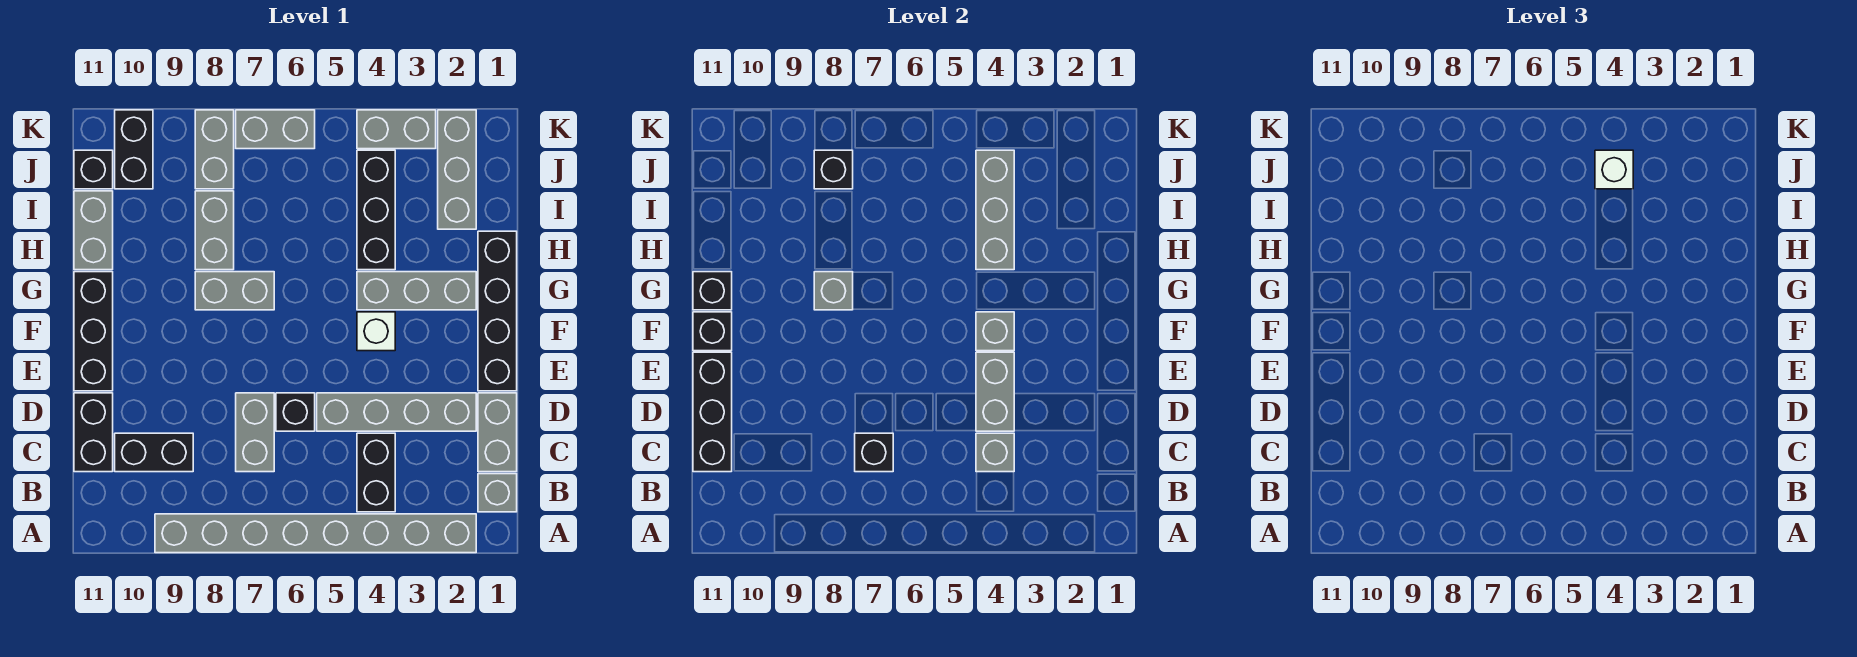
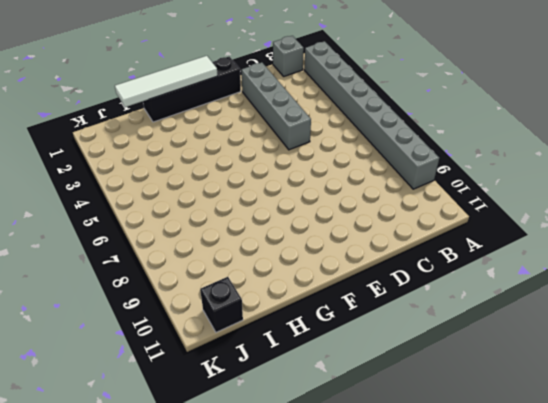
white tile F1:I1 level 2 -> none
none -> black brick B4:C4 level 1
none -> grey brick C1:D1 level 1
none -> grey brick C7:D7 level 1
none -> black brick C9:C10 level 1

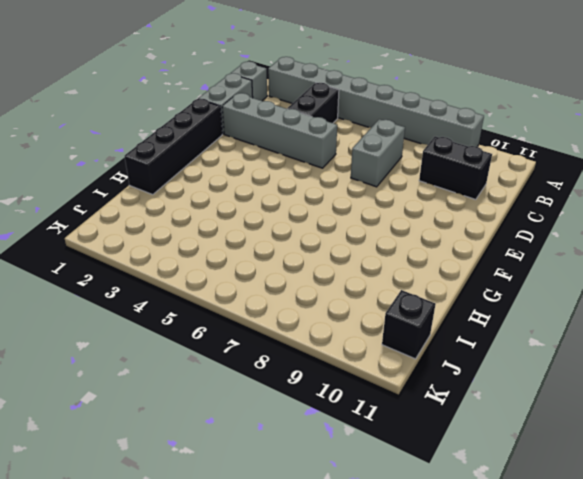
none -> black brick C11:D11 level 1
none -> black brick D6 level 1
none -> black brick E11:G11 level 1
none -> white brick F4 level 1

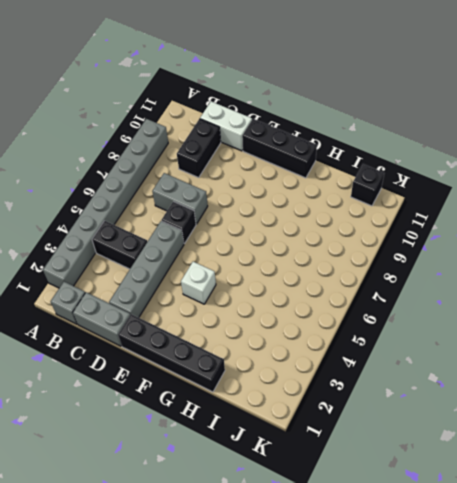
white brick C11:D11 level 1 -> black brick C11:D11 level 1
none -> grey brick G2:G4 level 1
none -> grey brick G7:G8 level 1
none -> black brick H4:J4 level 1
none -> grey brick H8:I8 level 1

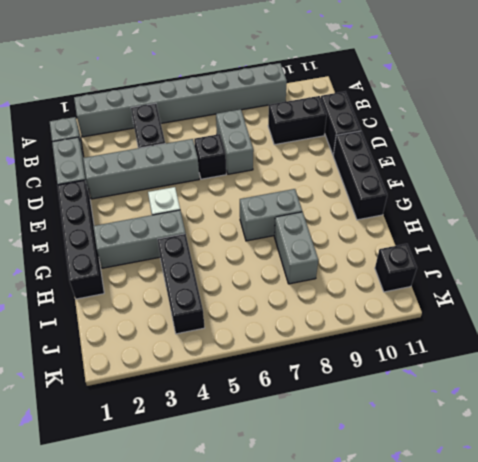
none -> grey brick H11:I11 level 1
none -> grey brick I2:K2 level 1
none -> grey brick J8:K8 level 1
none -> black brick J10:K10 level 1

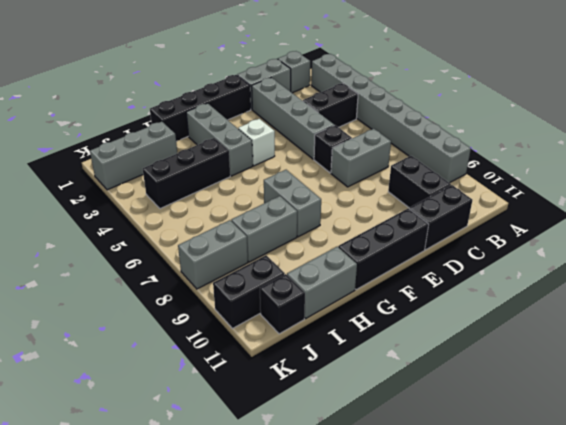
none -> grey brick K3:K4 level 1
none -> grey brick K6:K7 level 1
none -> grey brick C4 level 2
none -> black brick C7 level 2

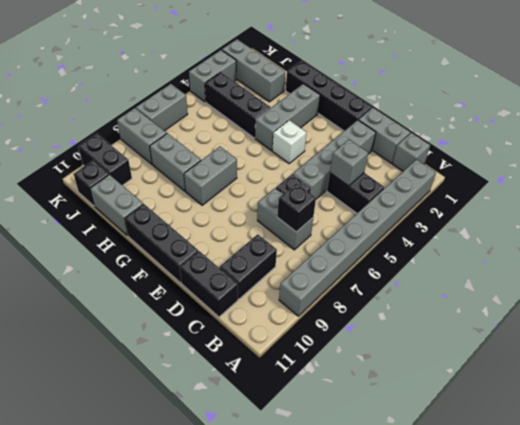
none -> black brick C11:E11 level 2
none -> grey brick D4:E4 level 2
none -> grey brick F4 level 2
none -> black brick F11 level 2

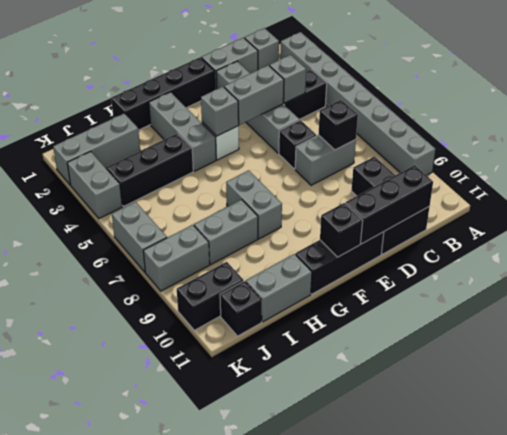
none -> grey brick G8 level 2
none -> black brick G11 level 2
none -> grey brick H4:J4 level 2
none -> black brick J8 level 2

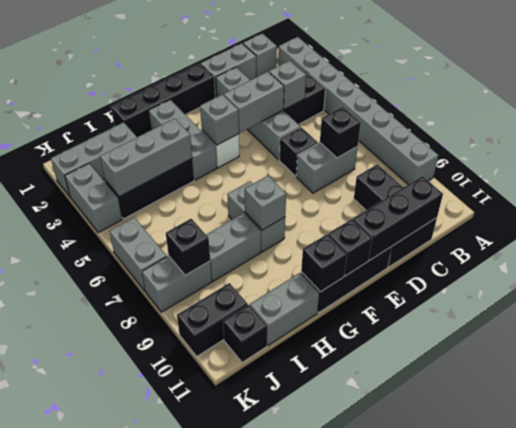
none -> white brick J4 level 3

